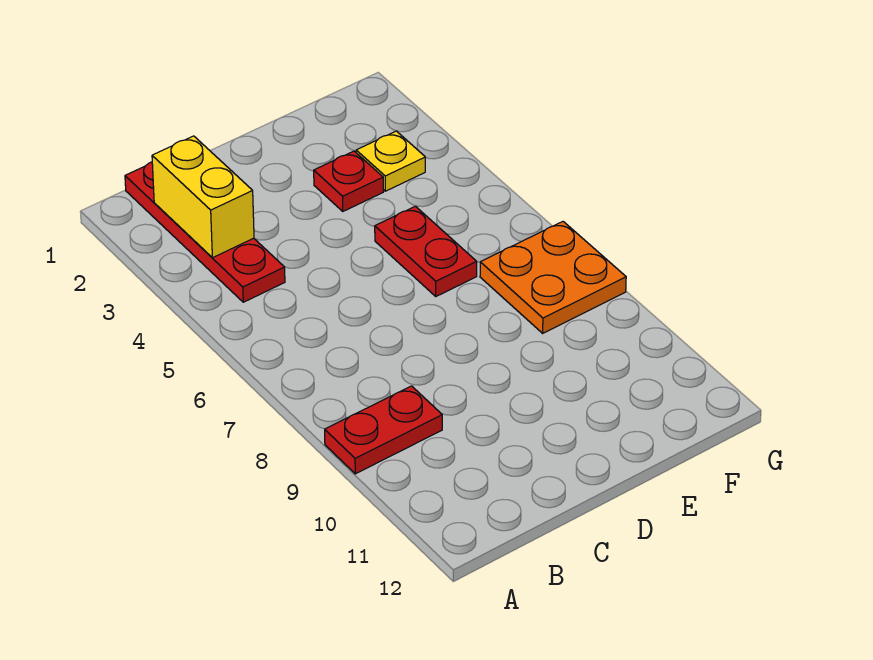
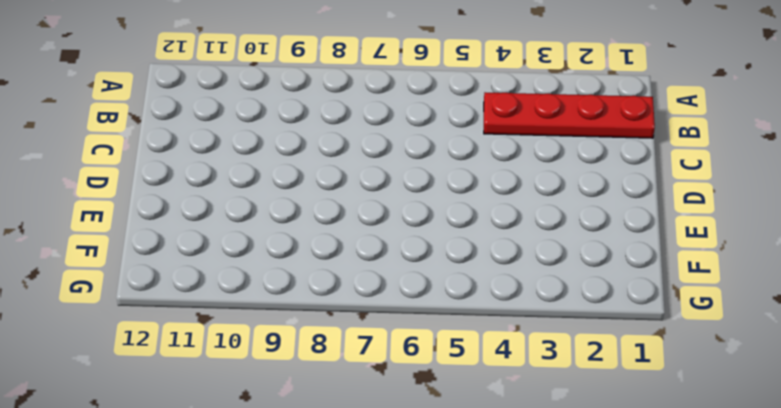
none -> red plate A9:B9 level 1
none -> red plate E3 level 1

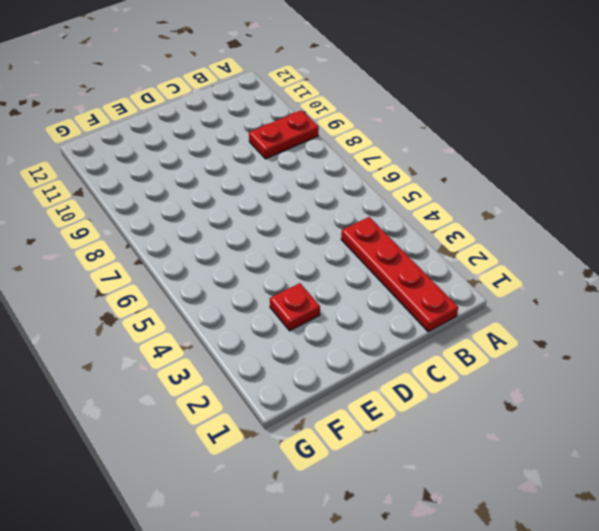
none -> red plate E5:E6 level 1
none -> yellow plate F3 level 1

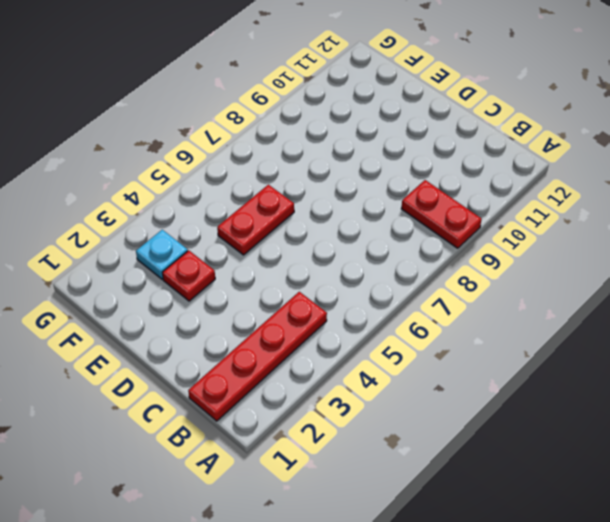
cyan plate F3 level 1 -> yellow plate F3 level 1
none -> orange plate F7:G8 level 1
none -> yellow brick B2:B3 level 2

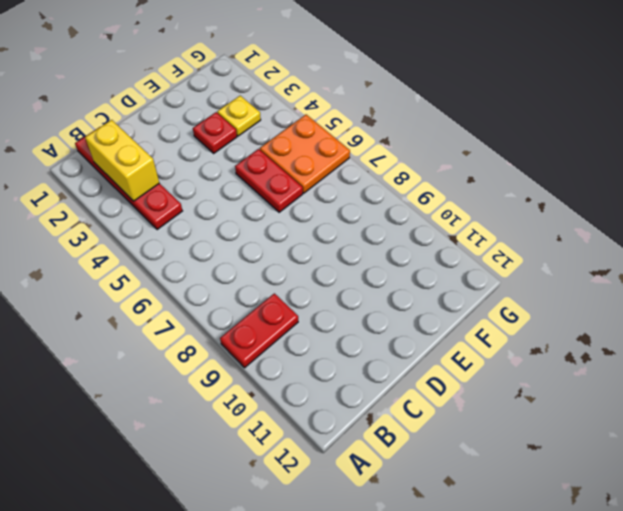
orange plate F5:G6 level 1 -> orange plate F7:G8 level 1

